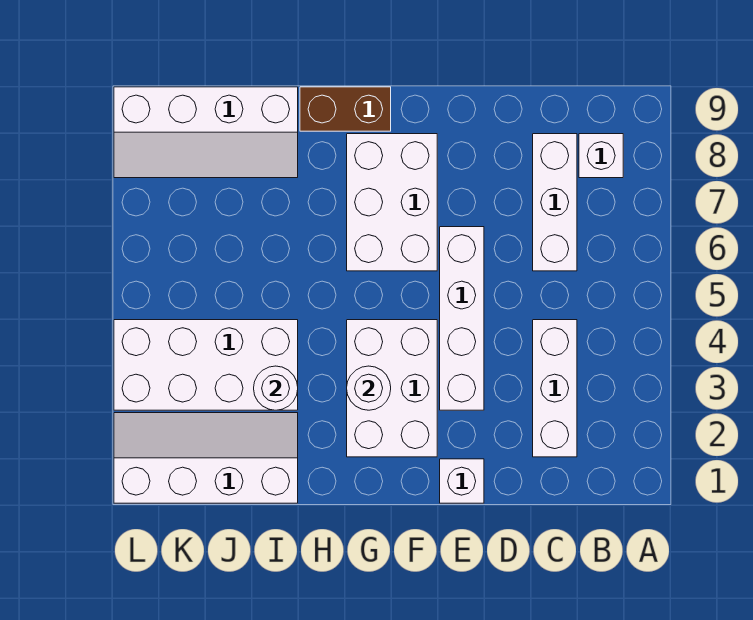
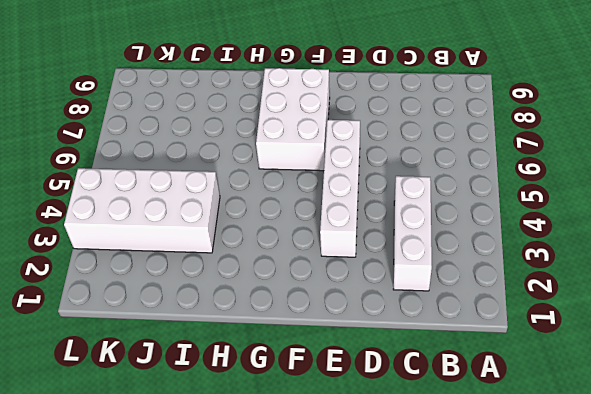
none -> white brick B8 level 1
none -> white brick C6:C8 level 1
none -> white brick E1 level 1

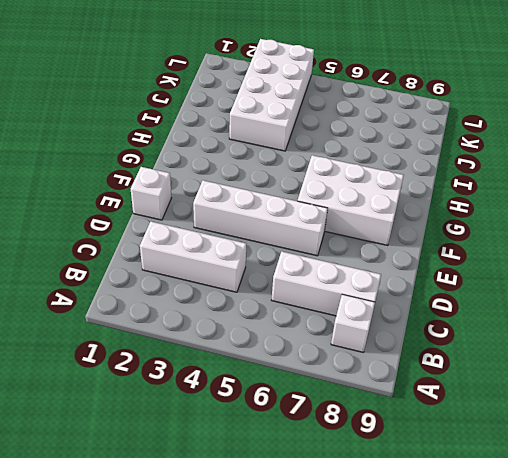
none -> white brick F2:G4 level 1
none -> brown brick G9:H9 level 1
none -> white slope I1:L2 level 1 top 1

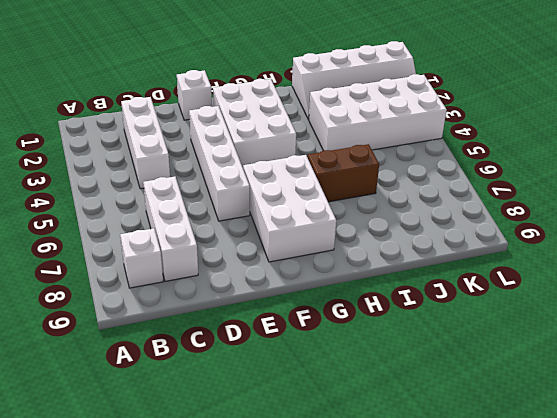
brown brick H6:I6 level 1 -> brown brick G9:H9 level 1
none -> white slope I8:L9 level 1 top 9
none -> white round brick G3 level 2
none -> white round brick I3 level 2

